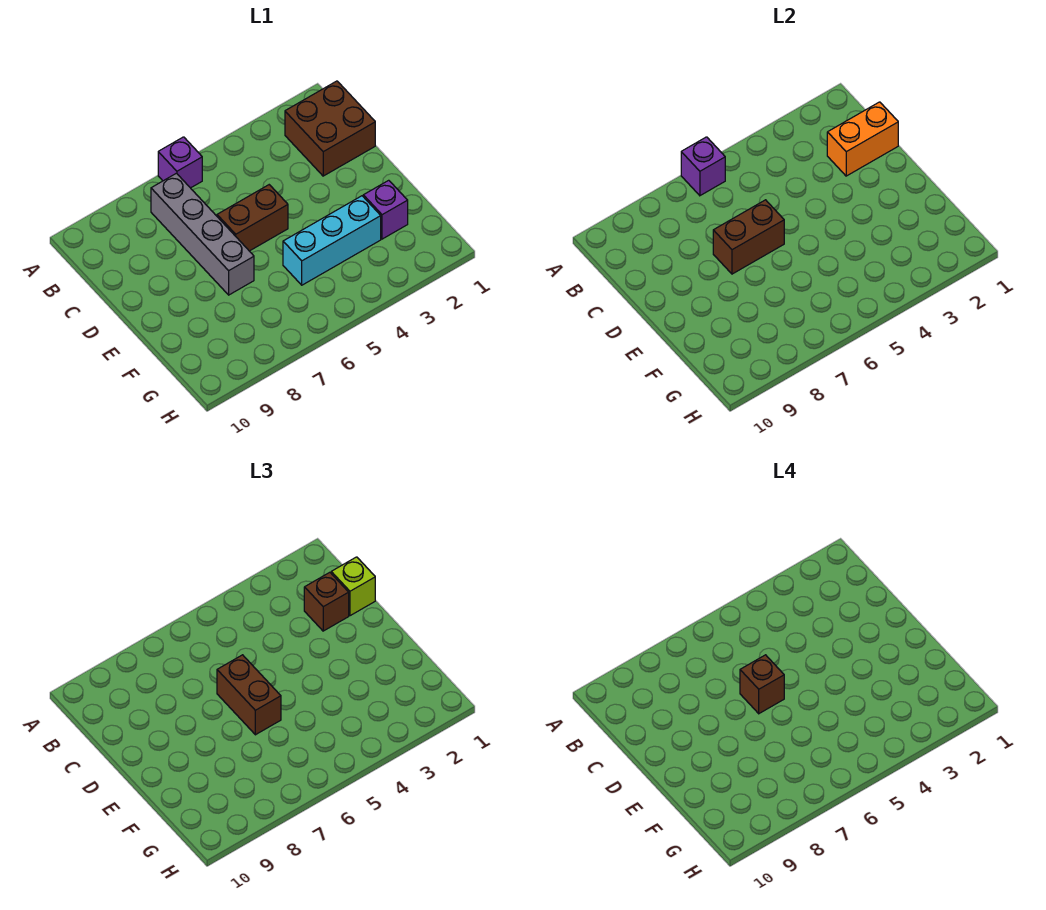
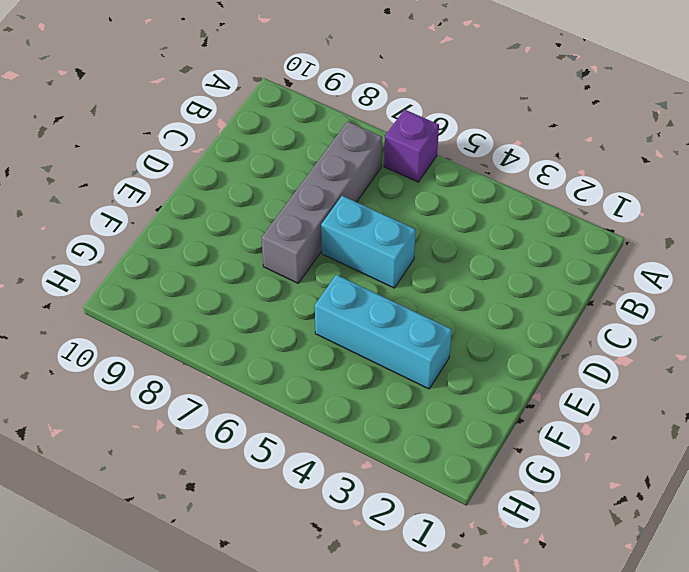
cyan brick D5:D6 level 1 -> brown brick D5:D6 level 1
none -> brown brick B1:C2 level 1
none -> purple brick F2 level 1
none -> purple brick A6 level 2

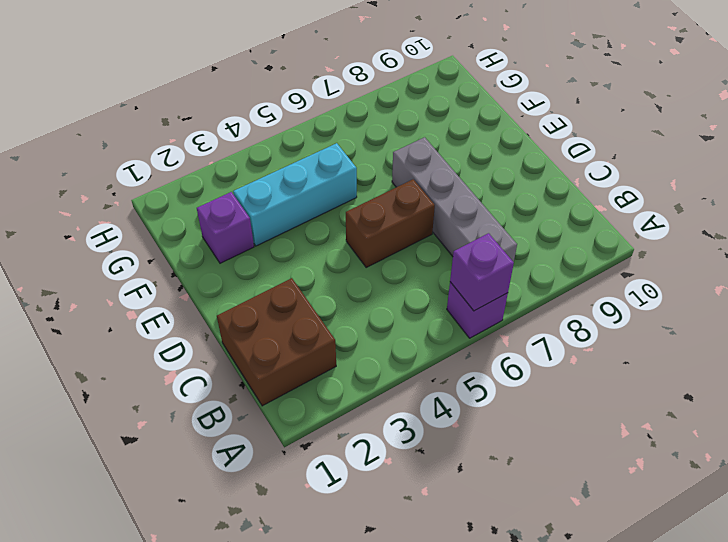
none -> orange brick C1:C2 level 2
none -> brown brick D6:D7 level 2
none -> lime brick C1 level 3

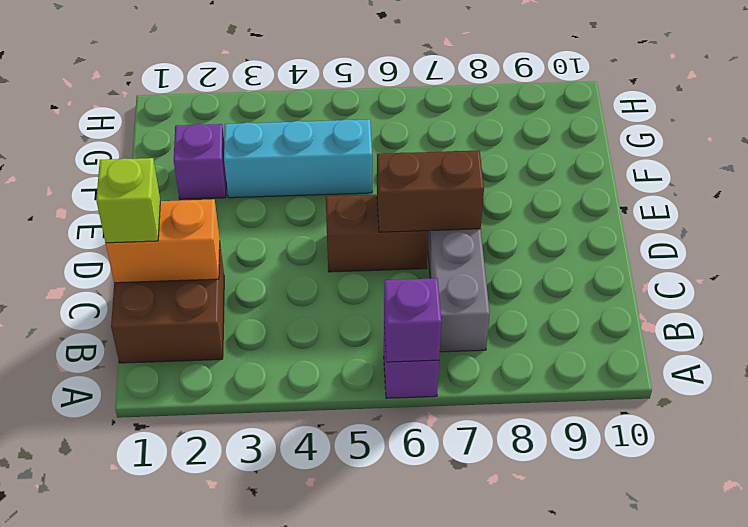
none -> brown brick C2 level 3
none -> brown brick D6:E6 level 3
none -> brown brick D6 level 4

